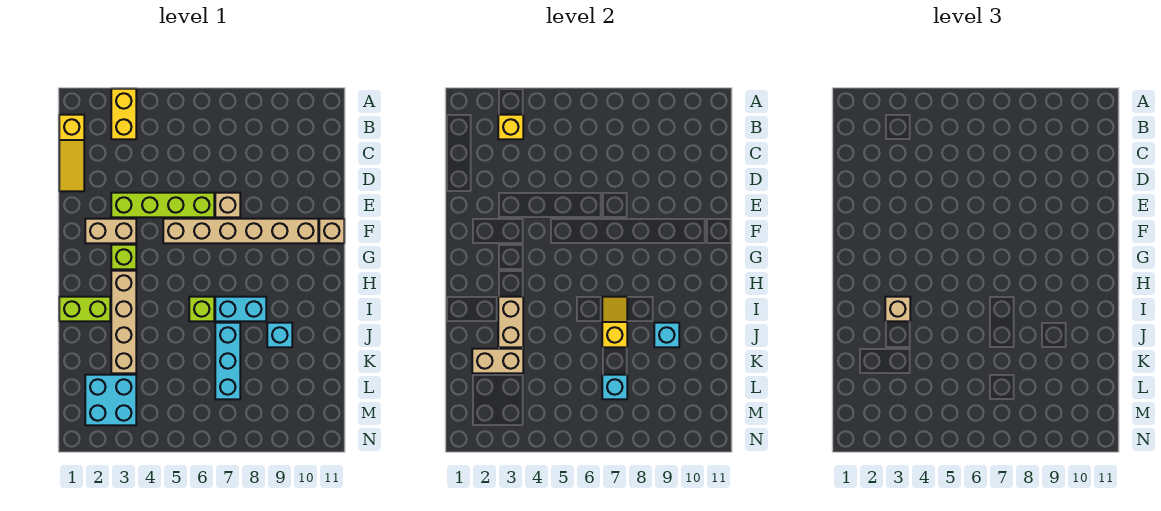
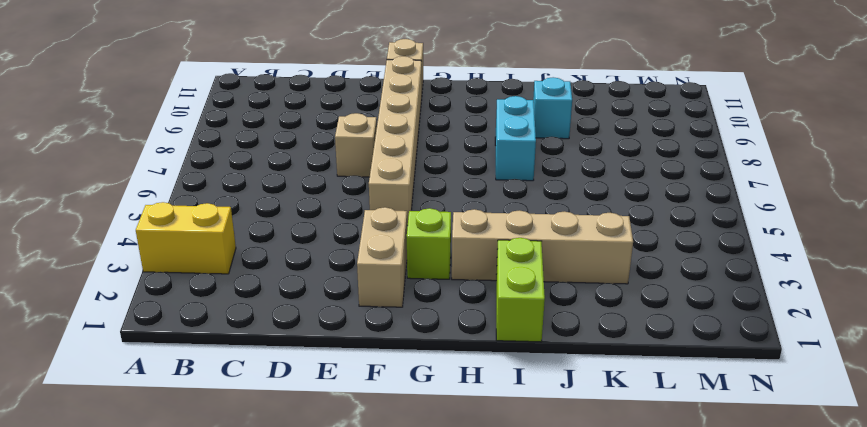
none -> yellow slope B1:D1 level 1 top B
none -> lime brick E3:E6 level 1
none -> lime brick I6 level 1

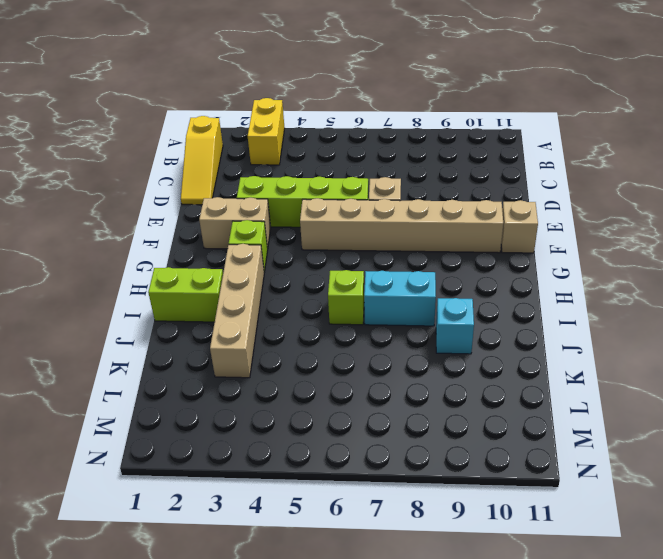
none -> cyan brick J7:L7 level 1
none -> cyan brick L2:M3 level 1
none -> yellow brick B3 level 2

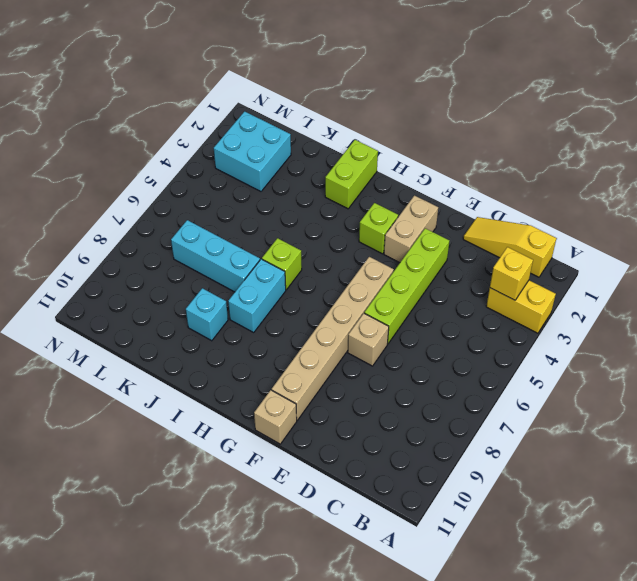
none -> tan brick H3:K3 level 1
none -> tan brick I3:J3 level 2
none -> yellow slope I7:J7 level 2 top J

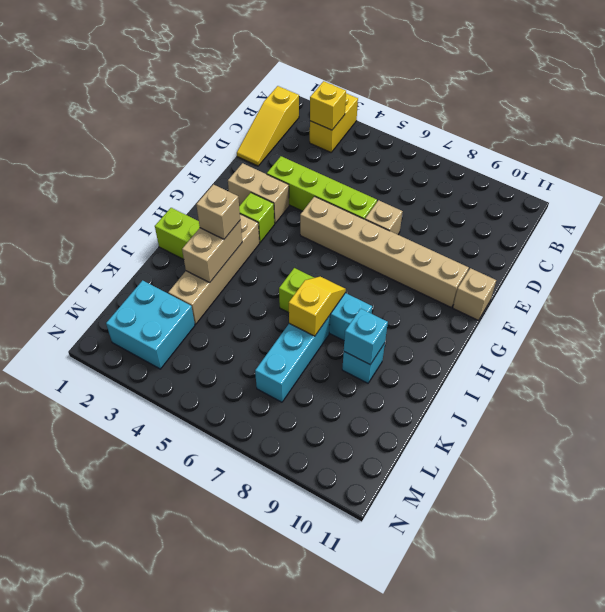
none -> tan brick K2:K3 level 2
none -> cyan brick L7 level 2

